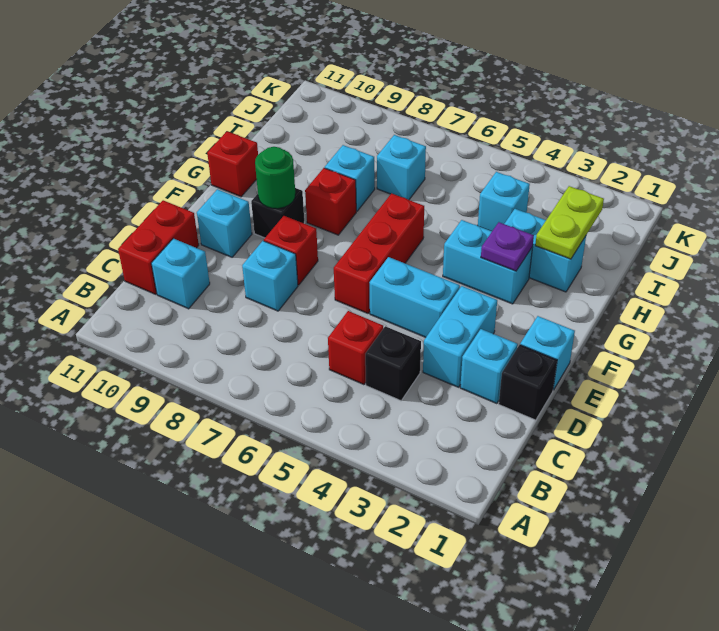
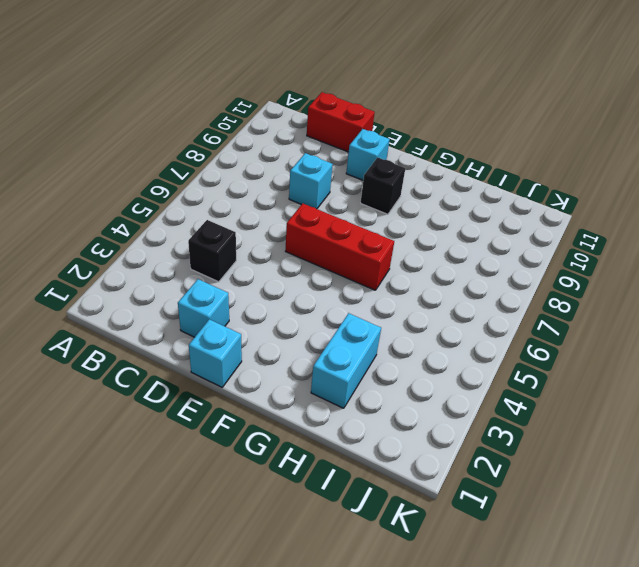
none -> red brick C5 level 1
none -> cyan brick C10 level 1
none -> black brick D1 level 1

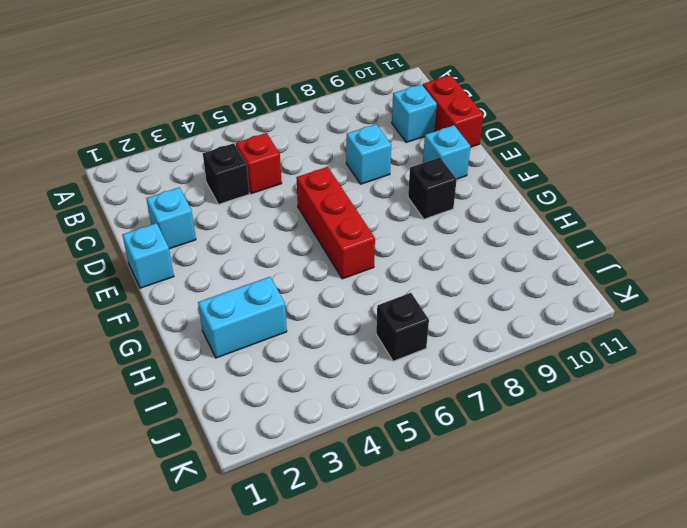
black brick J6 level 1 -> black brick D1 level 1
none -> cyan brick D3:E3 level 1
none -> cyan brick E4:E5 level 1
none -> red brick E8 level 1

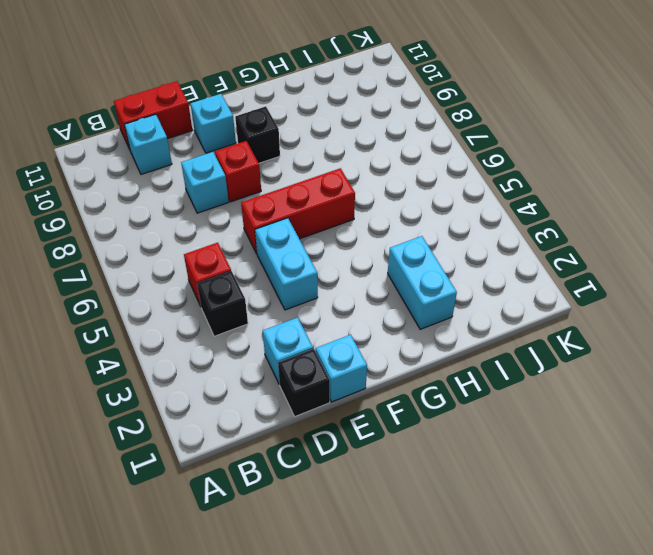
none -> cyan brick D3:E3 level 1
none -> cyan brick G3:G4 level 1
none -> red brick G8 level 1

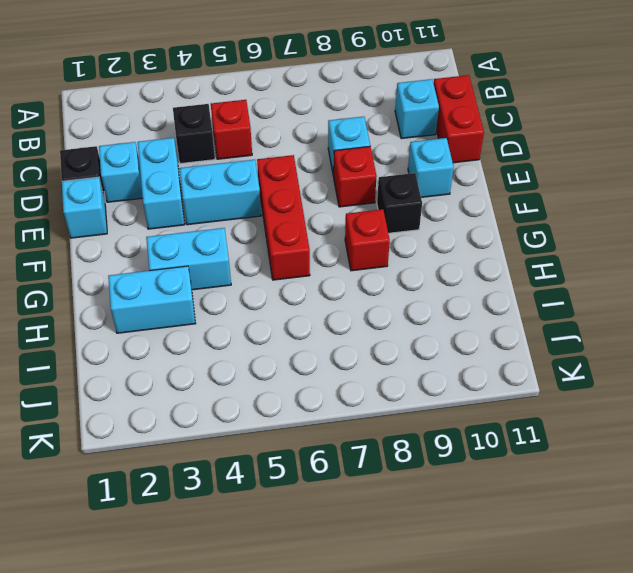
none -> red brick G11 level 1
none -> cyan brick H8 level 1
none -> cyan brick I4 level 1

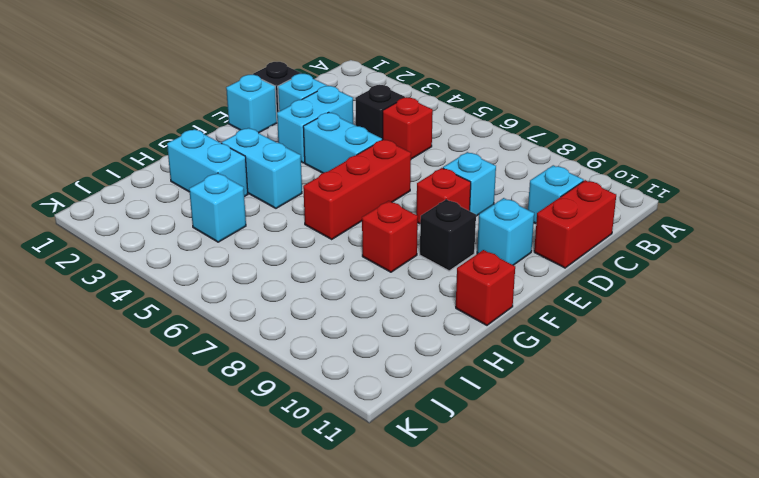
none -> cyan brick H8 level 1
none -> cyan brick I7 level 1
none -> green round brick F9 level 2

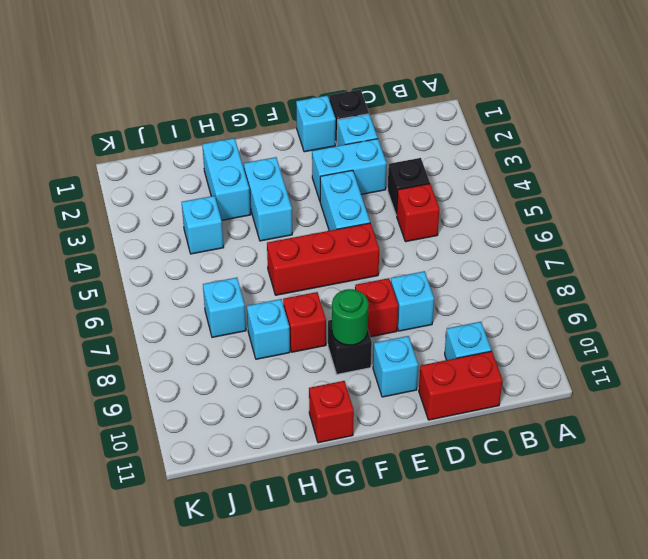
none -> purple plate G3 level 2
none -> lime plate H2:I2 level 2

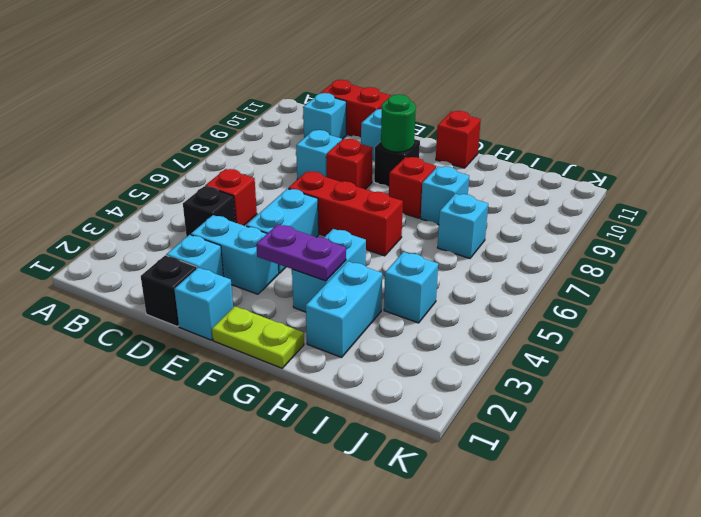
lime plate F1:G1 level 1 -> lime plate H2:I2 level 2
purple plate F3:G3 level 2 -> purple plate G3 level 2

